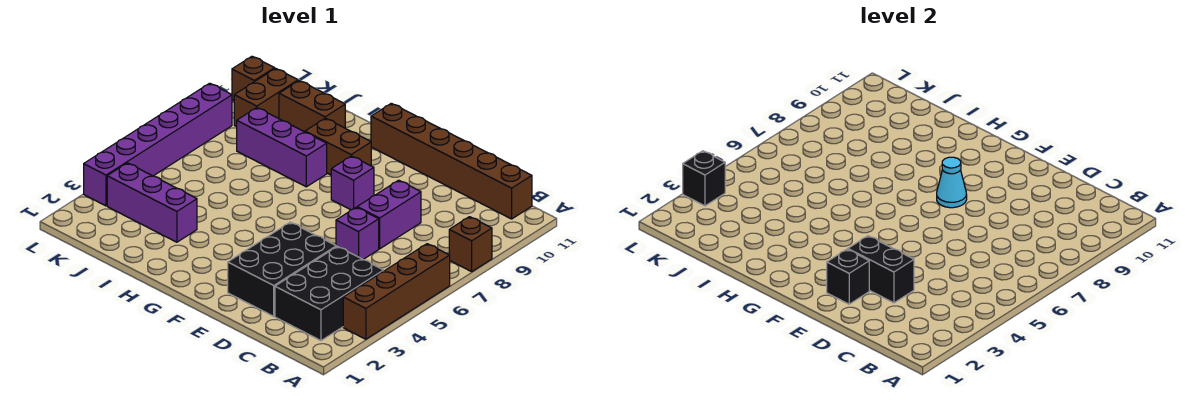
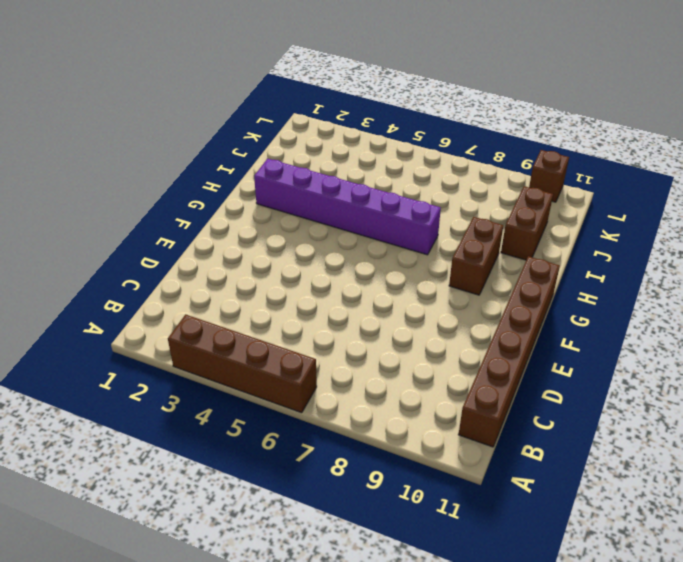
purple brick H2:H7 level 1 -> purple brick L3:L8 level 1
none -> brown brick A8 level 1
none -> black brick B2:C4 level 1
none -> black brick D2:E4 level 1

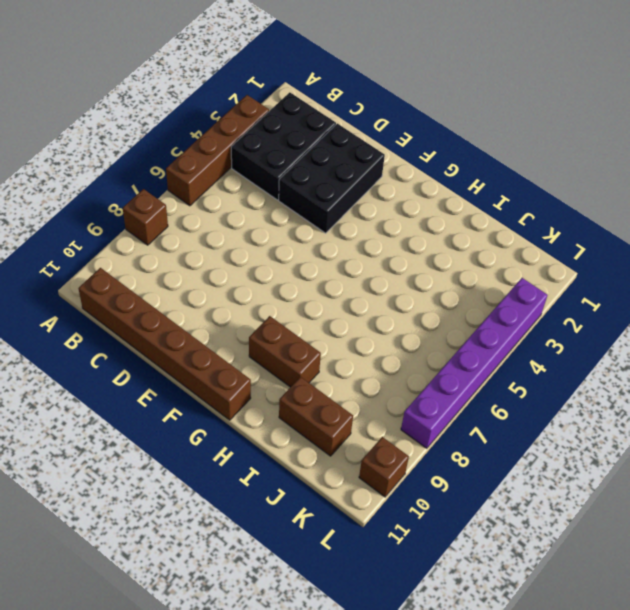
none -> purple brick D6 level 1
none -> purple brick D7:D8 level 1
none -> purple brick F8 level 1

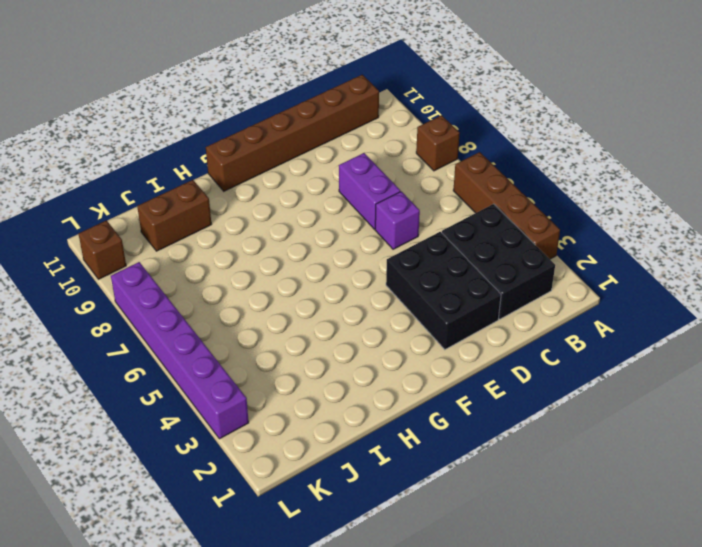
none -> purple brick F8 level 1
none -> brown brick G9:H9 level 1
none -> purple brick H8:J8 level 1

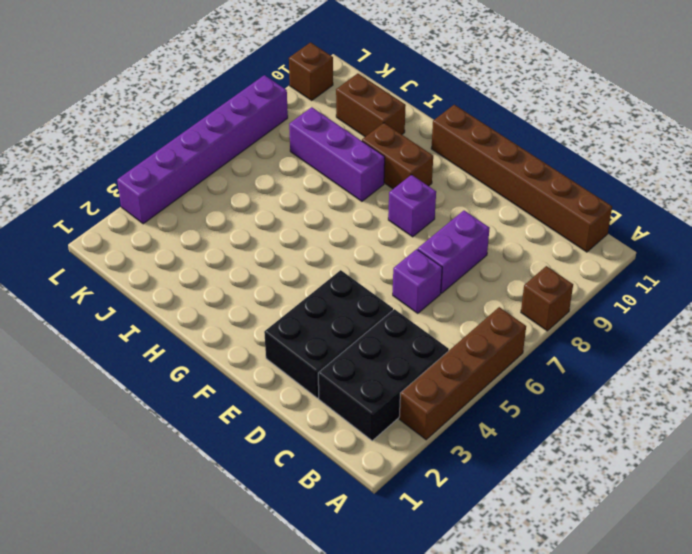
none -> purple brick I3:K3 level 1
none -> brown brick K9:K10 level 1
none -> black brick D3:E3 level 2

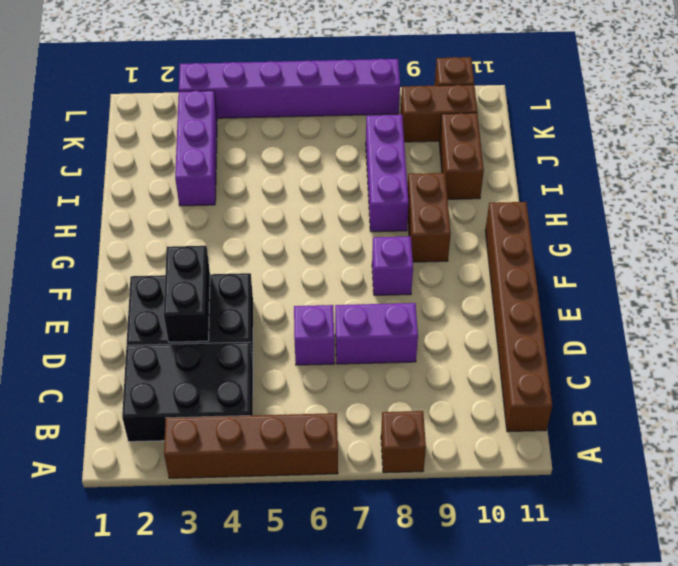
none -> black brick E2 level 2
none -> cyan cone F8 level 2
none -> black brick L3 level 2

